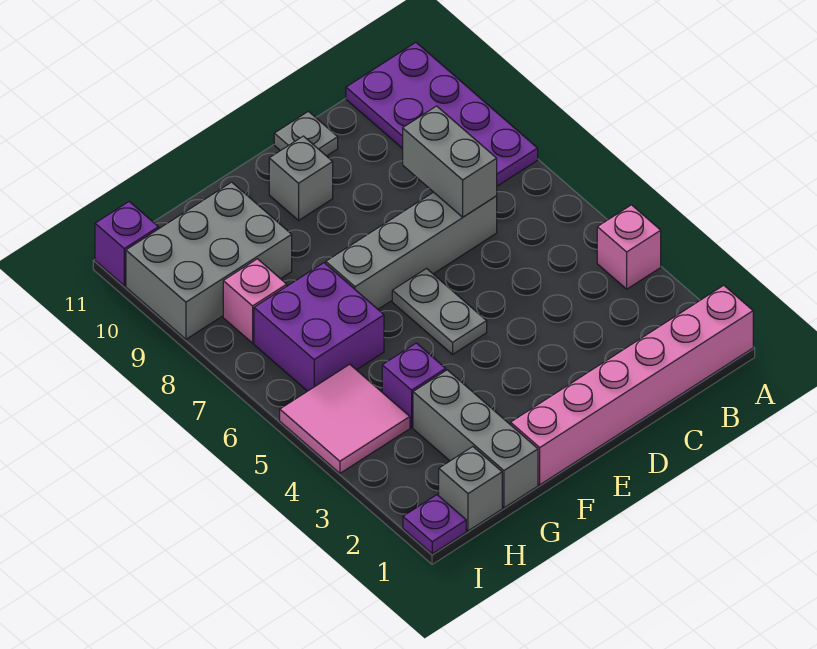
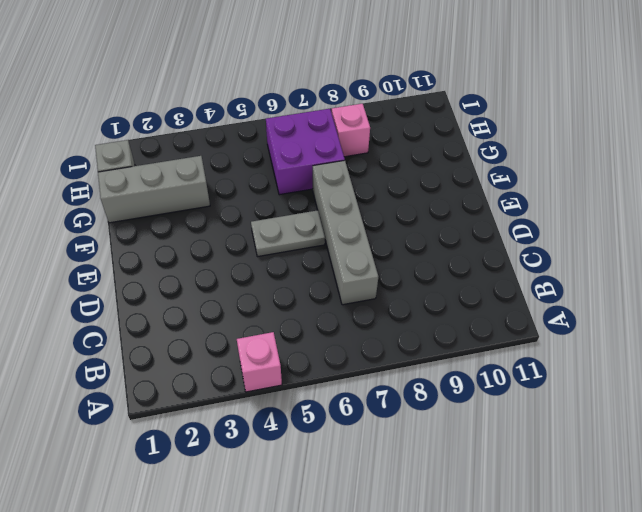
none -> pink brick A1:F1 level 1
none -> purple plate A8:B11 level 1
none -> grey plate D11 level 1

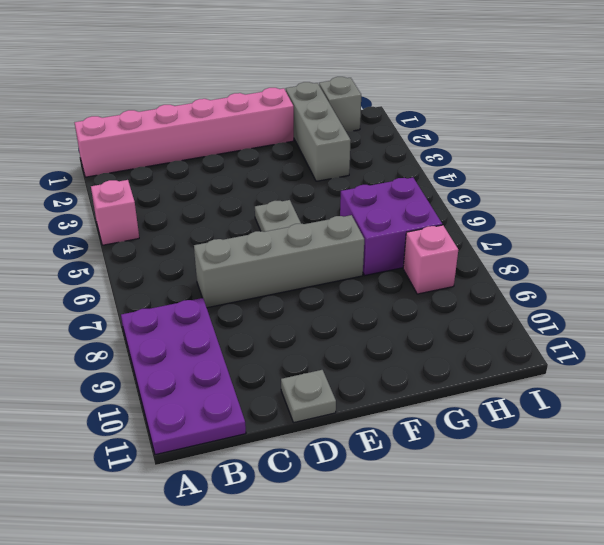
none -> grey brick E10 level 1
none -> purple brick G4 level 1
none -> grey brick G9:I10 level 1

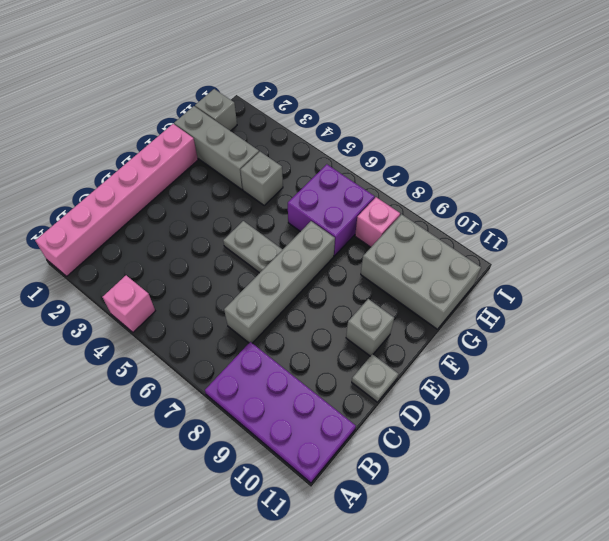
grey brick G4 level 1 -> purple brick G4 level 1
grey brick G9:H11 level 1 -> grey brick G9:I10 level 1
none -> pink tile H4:I5 level 1
none -> purple plate I1 level 1
none -> purple brick I11 level 1

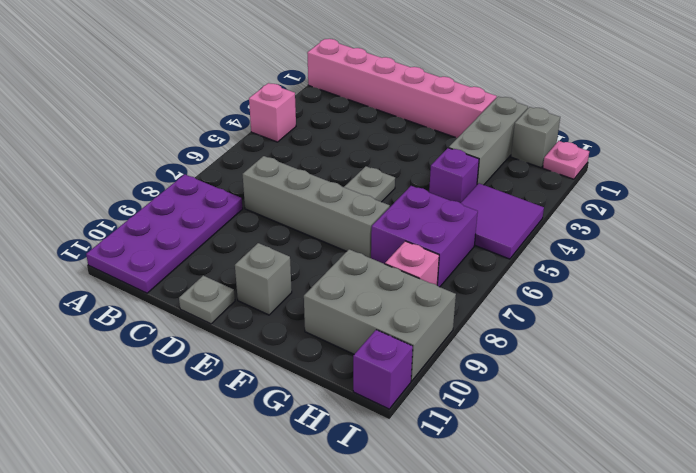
purple tile H4:I5 level 1 -> pink tile H4:I5 level 1
pink plate I1 level 1 -> purple plate I1 level 1
none -> grey brick C7:C8 level 2

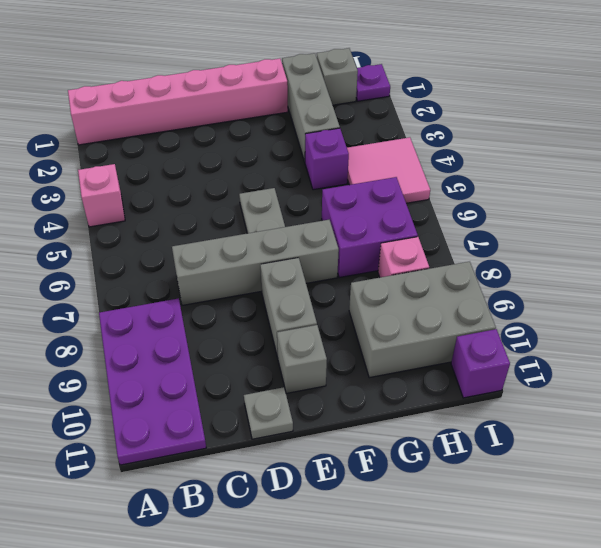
grey brick E8:E9 level 1 -> grey brick C7:C8 level 2

